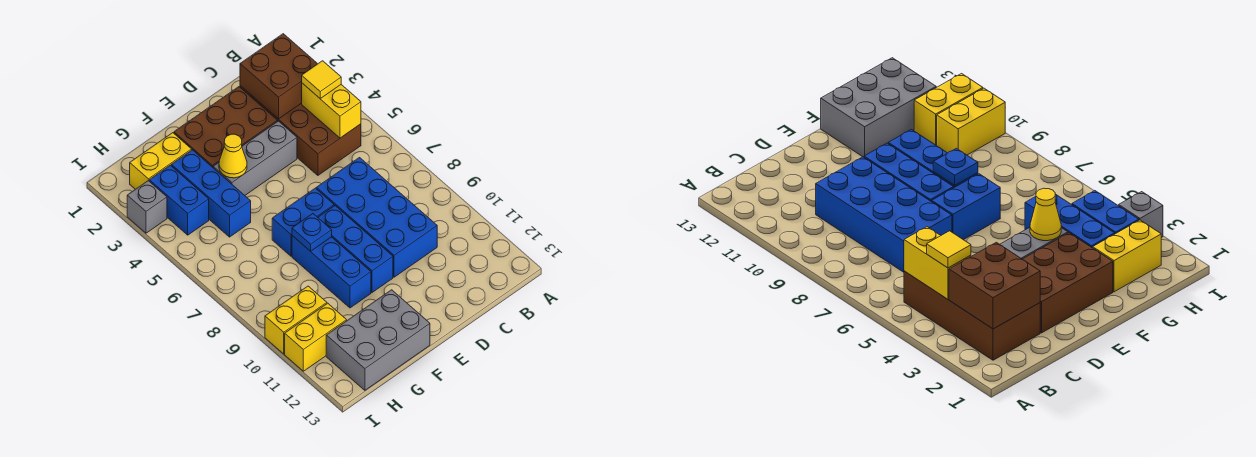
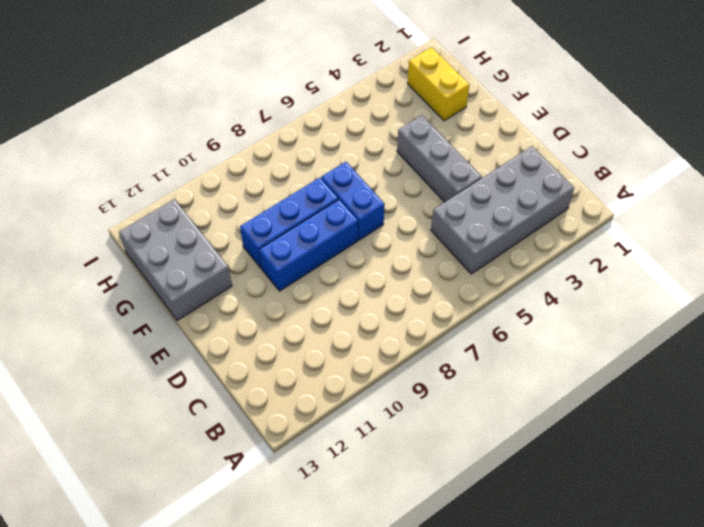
grey brick B2:C5 level 1 -> brown brick B2:C5 level 1
none -> blue brick C7:D10 level 1
none -> brown brick D2:F3 level 1
none -> blue brick G3:G5 level 1

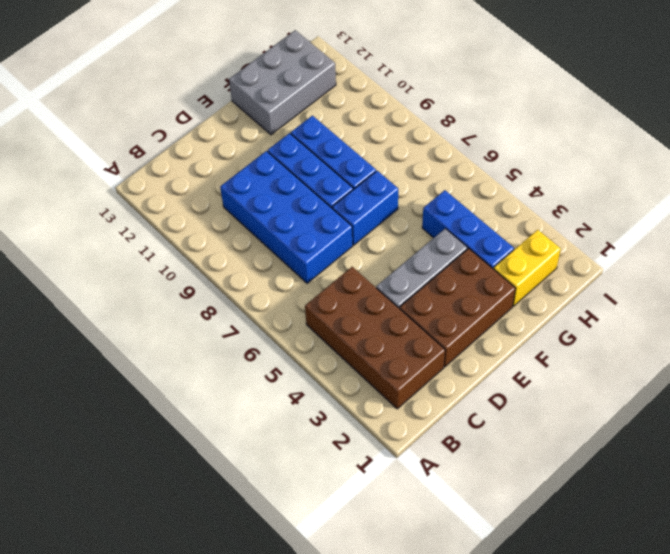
none -> blue brick H3:H4 level 1
none -> yellow brick H10:I10 level 1
none -> yellow brick H11:I11 level 1

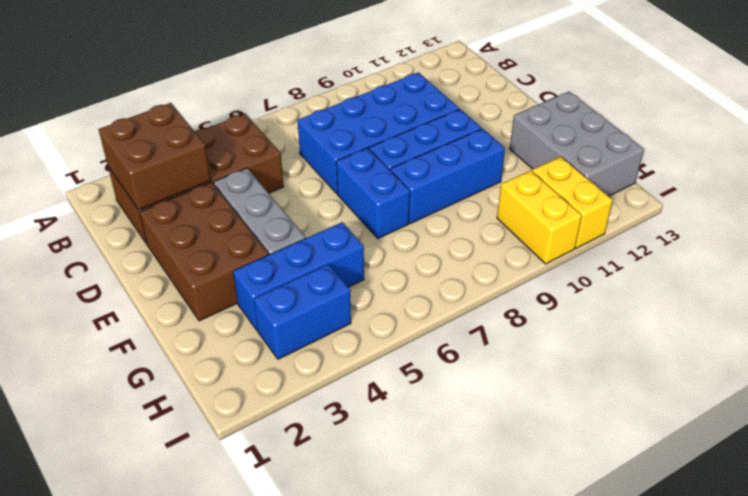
none -> yellow brick G2:H2 level 1
none -> grey brick I3 level 1
none -> yellow brick B4:B5 level 2

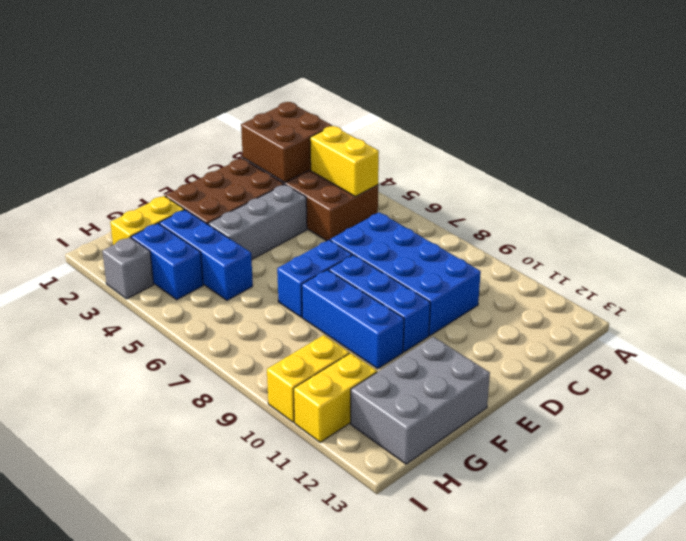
none -> yellow cone F4 level 2
none -> blue plate F8 level 2
none -> yellow tile B4 level 3

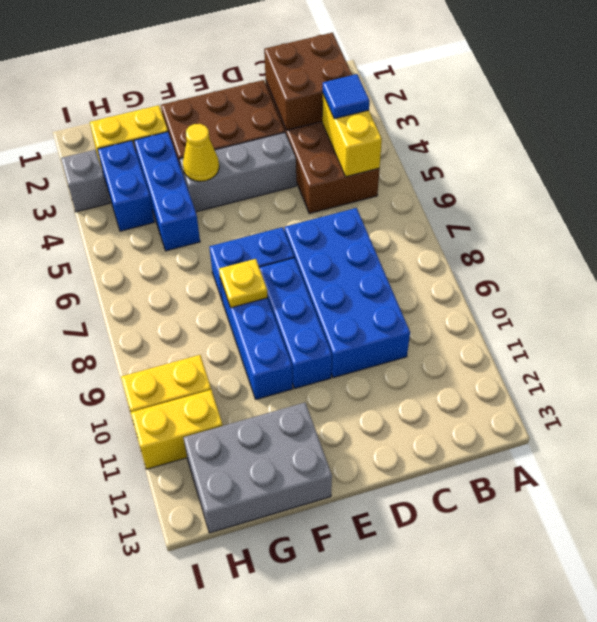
blue tile B4 level 3 -> yellow tile B4 level 3
yellow plate F8 level 2 -> blue plate F8 level 2

